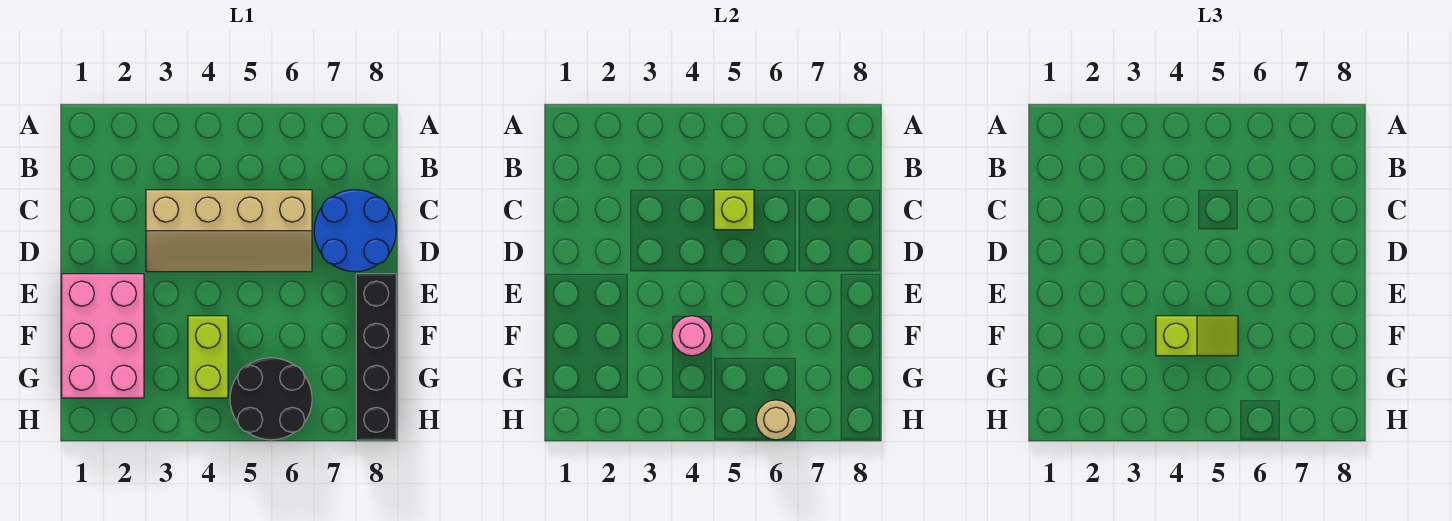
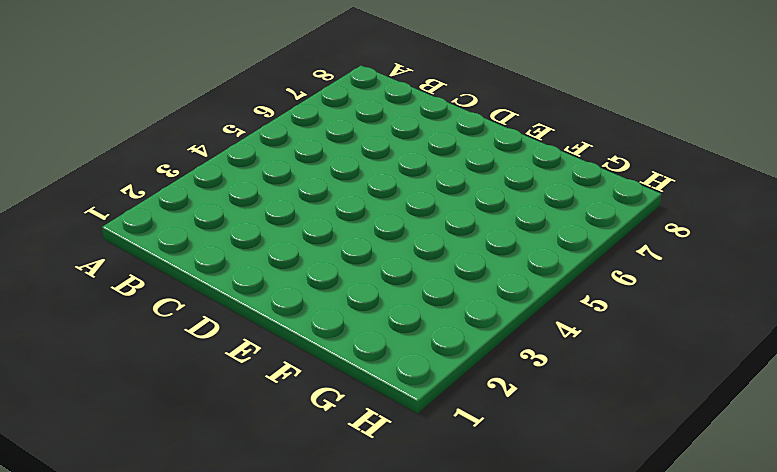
none -> tan slope C3:D6 level 1 top C
none -> blue round brick C7:D8 level 1

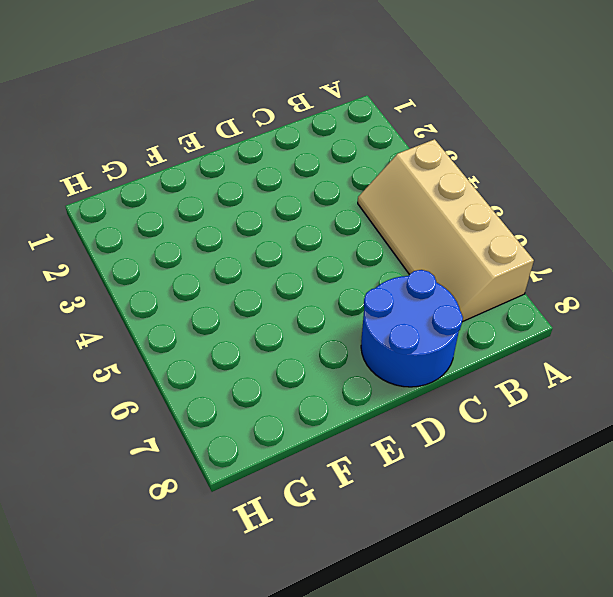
tan slope A4:B7 level 1 top A -> tan slope C3:D6 level 1 top C
none -> pink brick E1:G2 level 1
none -> black brick E8:H8 level 1

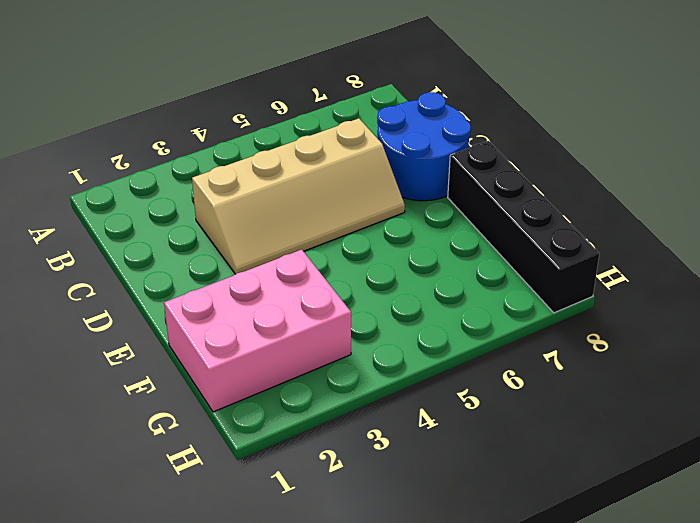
pink brick F1:G3 level 1 -> pink brick E1:G2 level 1
none -> lime brick F4:G4 level 1
none -> black round brick G5:H6 level 1

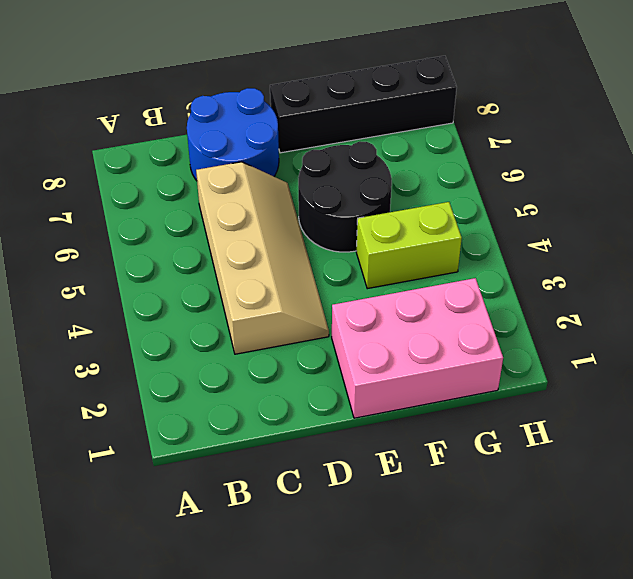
black round brick E5:F6 level 1 -> black round brick G5:H6 level 1
none -> lime brick C5 level 2
none -> pink round brick F4 level 2

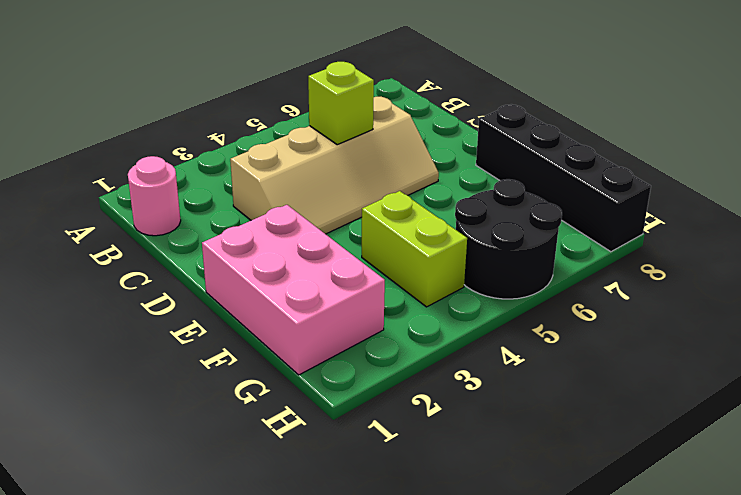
pink round brick B1 level 1 -> pink round brick F4 level 2
none -> blue round brick C7:D8 level 1
none -> tan round brick H6 level 2

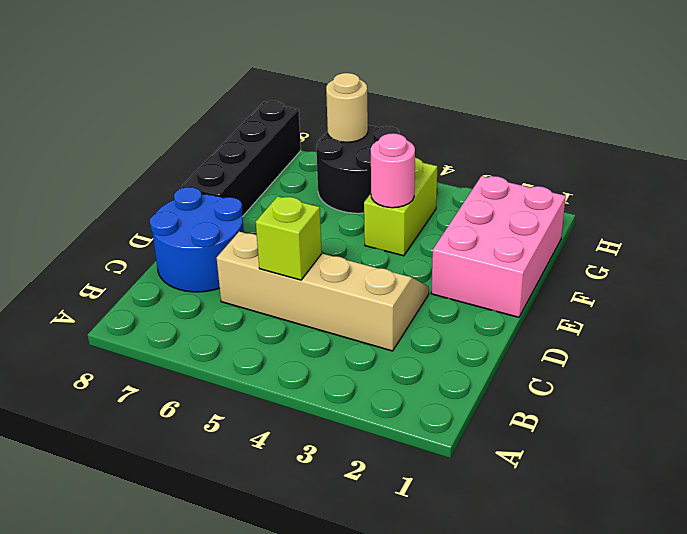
none -> lime slope F4:F5 level 3 top 4

